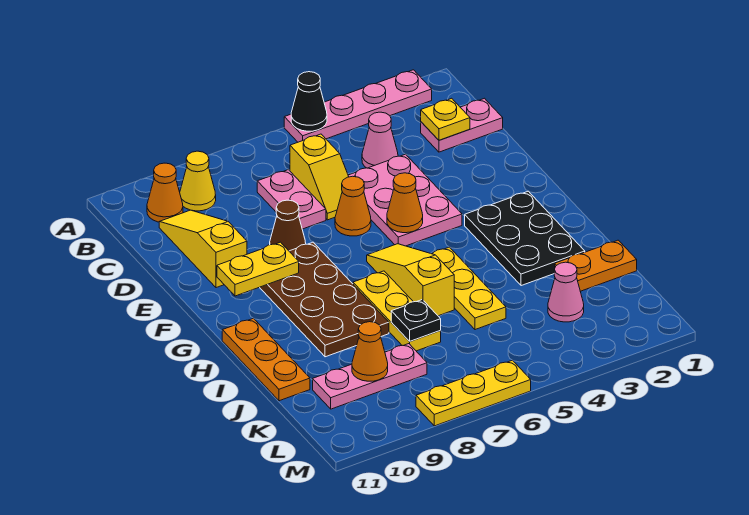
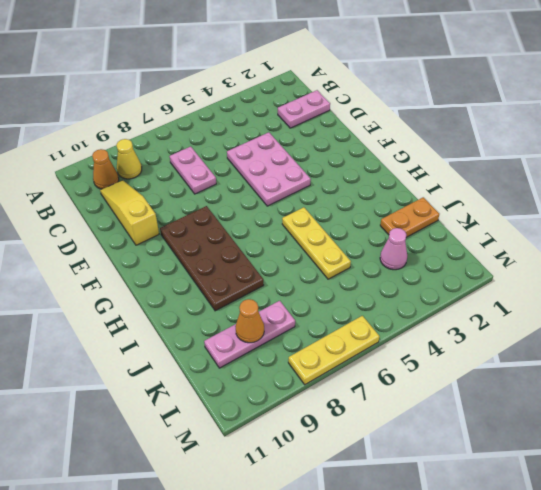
none -> pink plate A2:A5 level 1
none -> pink cone C4 level 1
none -> yellow slope C6:D6 level 1 top C

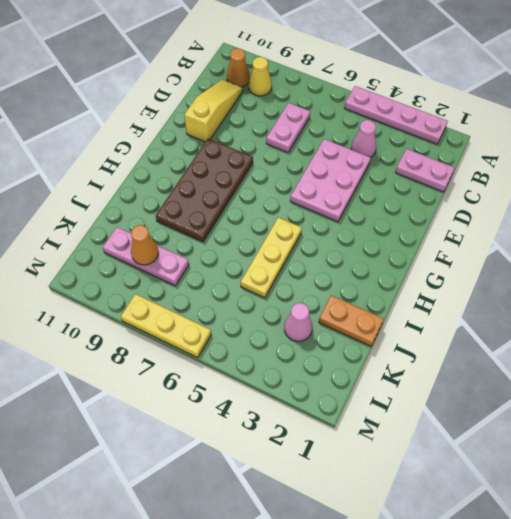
none -> yellow slope C6:D6 level 1 top C
none -> orange cone E6 level 1
none -> brown cone E8 level 1

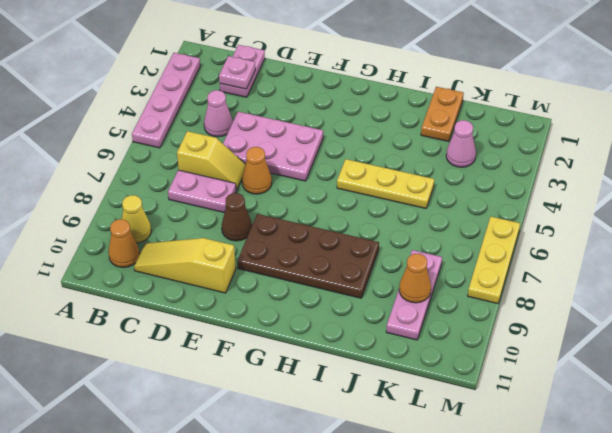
pink plate C2 level 2 -> yellow plate C2 level 2
none -> black plate G2:I3 level 1
none -> yellow slope G6:I6 level 1 top I
none -> yellow plate H7:J7 level 1

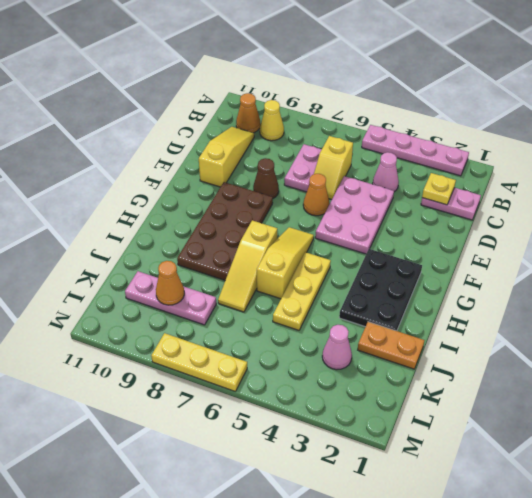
yellow slope H7:J7 level 1 top H -> yellow plate H7:J7 level 1
none -> orange plate H11:J11 level 1
none -> black cone A5 level 2
none -> orange cone F5 level 2

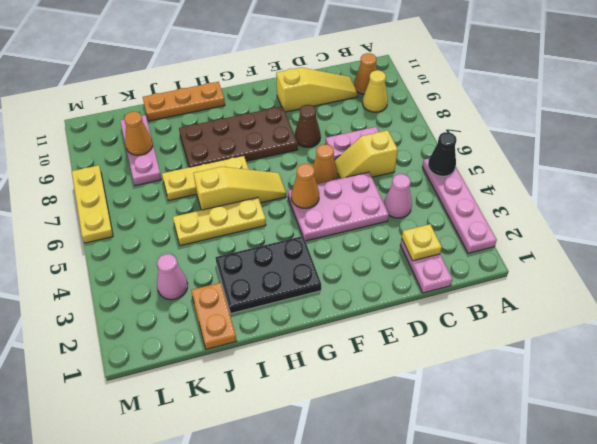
none -> yellow plate F9:F10 level 2
none -> black plate J7 level 2

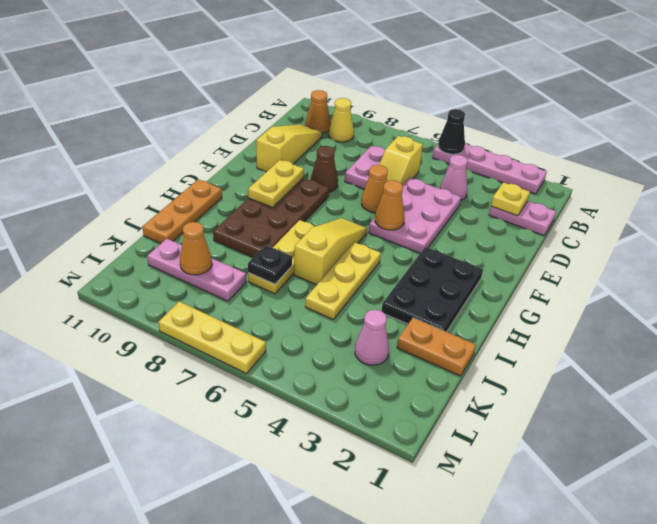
yellow plate F9:G9 level 2 -> yellow plate F9:F10 level 2

